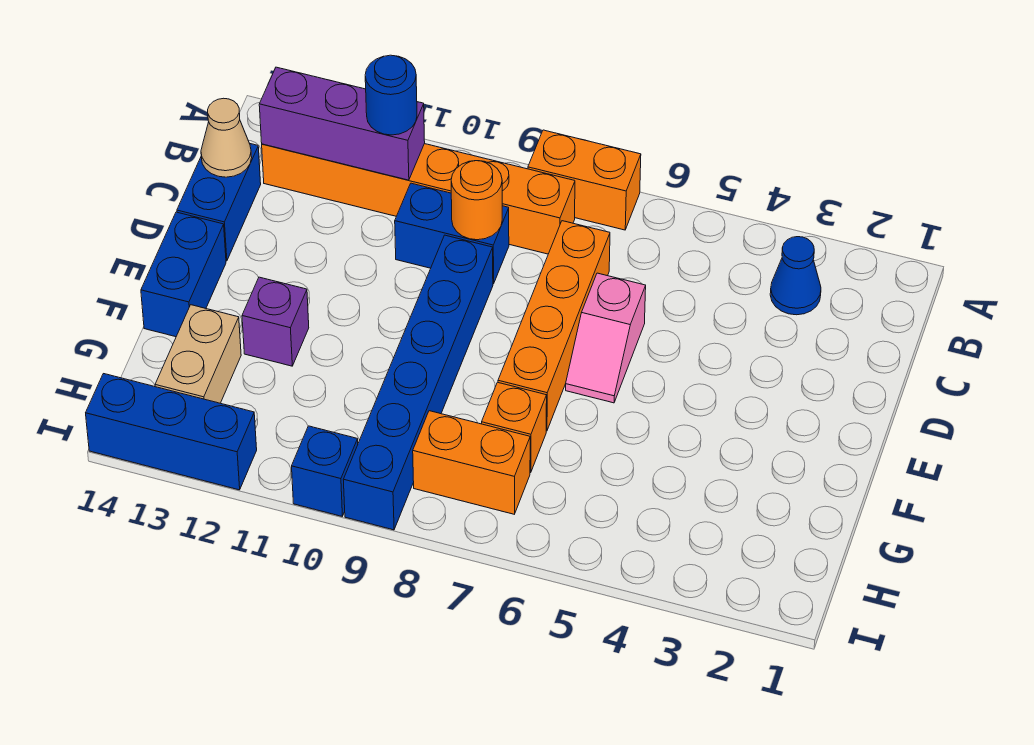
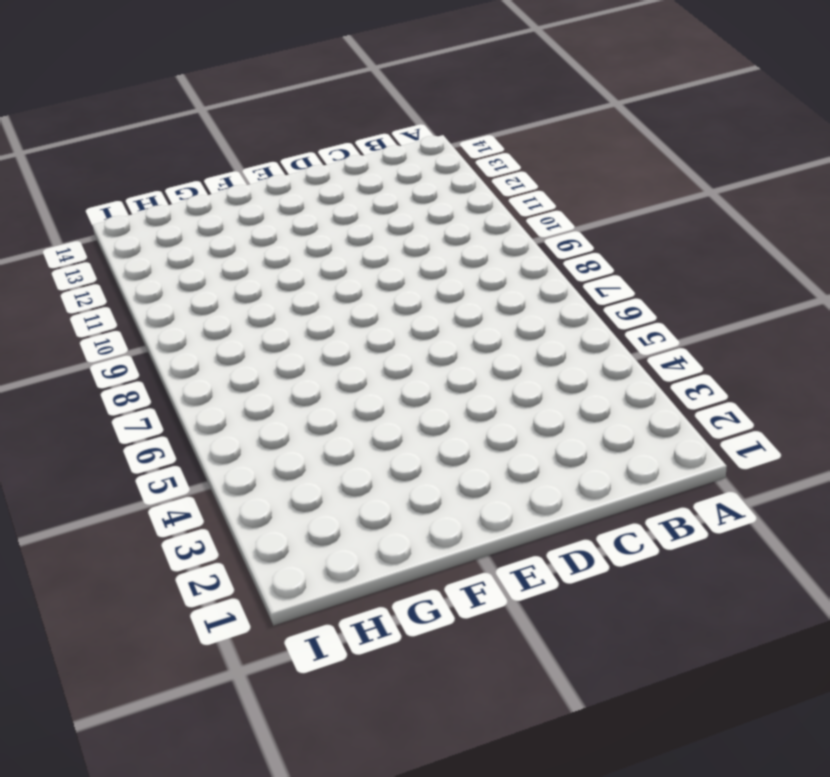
none -> orange brick A7:A8 level 1
none -> blue cone B3 level 1
none -> orange brick B8:B13 level 1

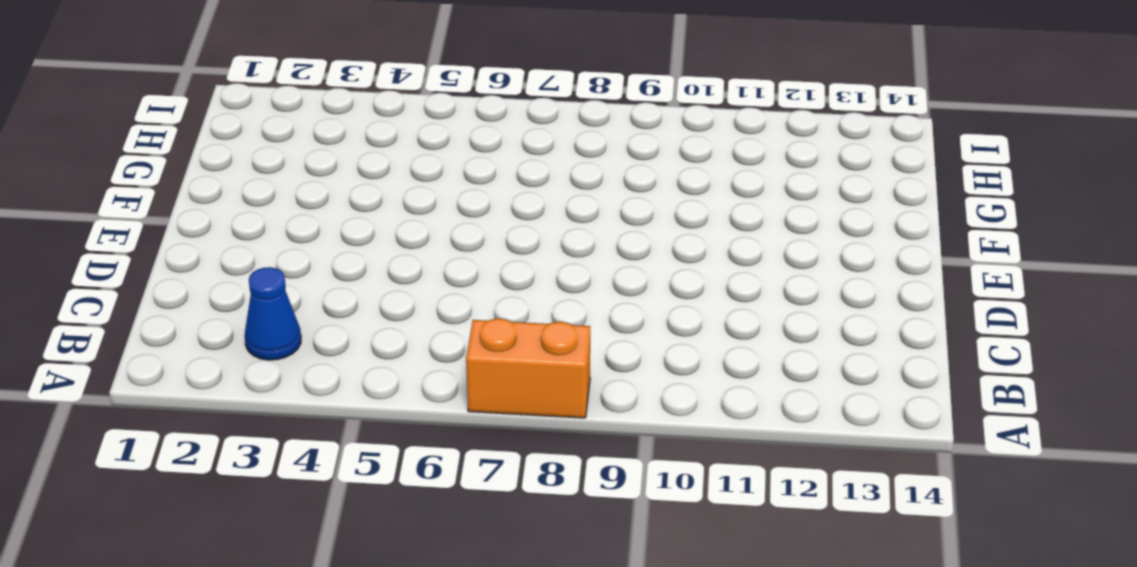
none -> orange brick B8:B13 level 1
none -> orange brick C7:F7 level 1
none -> blue brick C9:C10 level 1

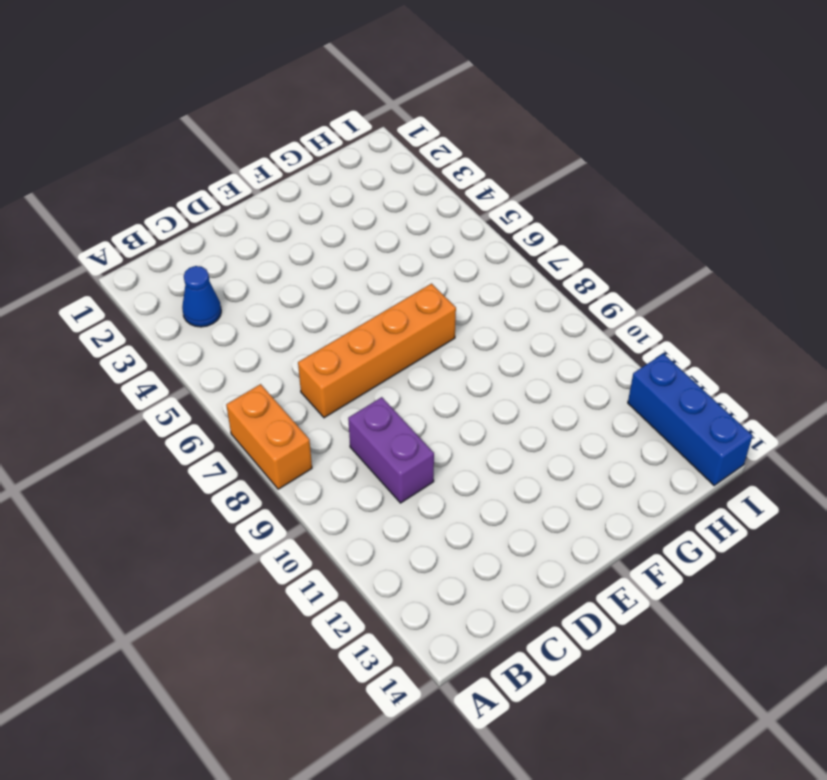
purple brick C9:C10 level 1 -> blue brick C9:C10 level 1
none -> orange brick B8:B13 level 1
none -> blue brick C14:D14 level 1
none -> pink slope D6:E6 level 1 top D

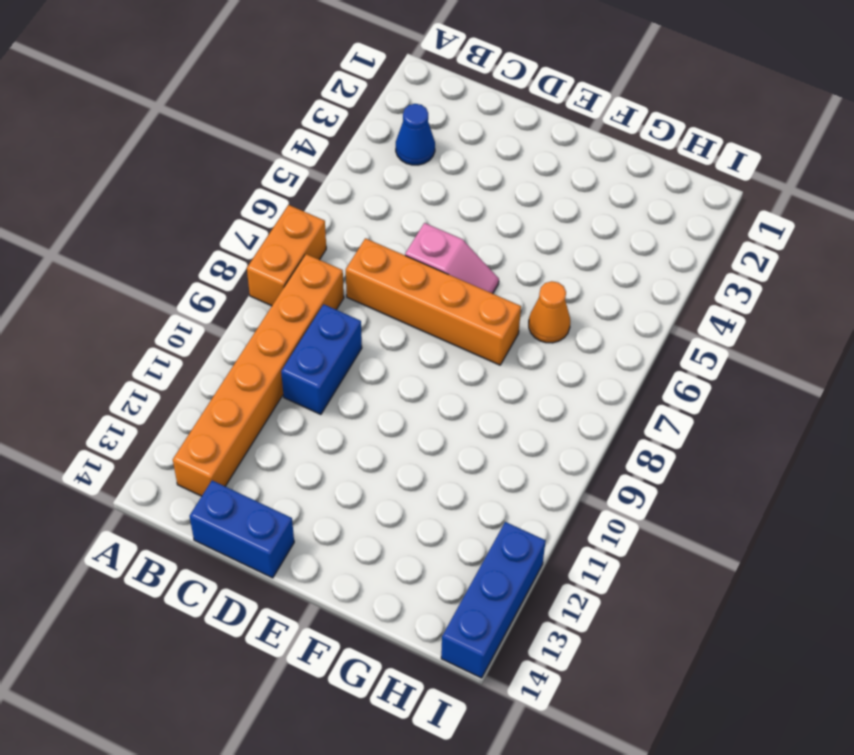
orange cone G6 level 1 -> none
none -> blue brick D9:I9 level 1
none -> blue brick E14:F14 level 1
none -> purple brick F12 level 1

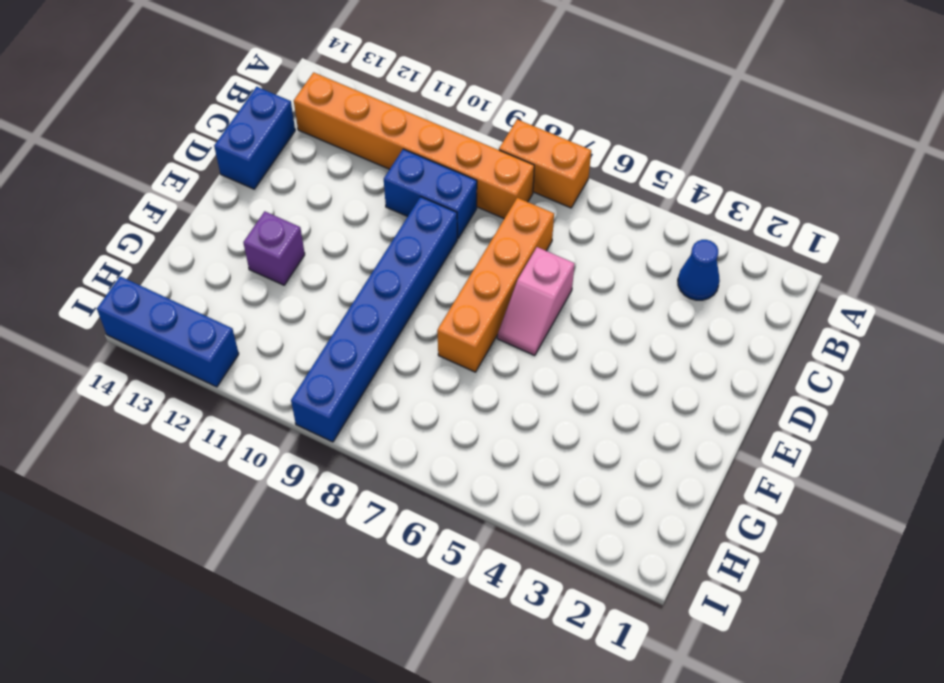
none -> blue brick E14:F14 level 1
none -> orange brick G7 level 1
none -> tan brick G13:H13 level 1

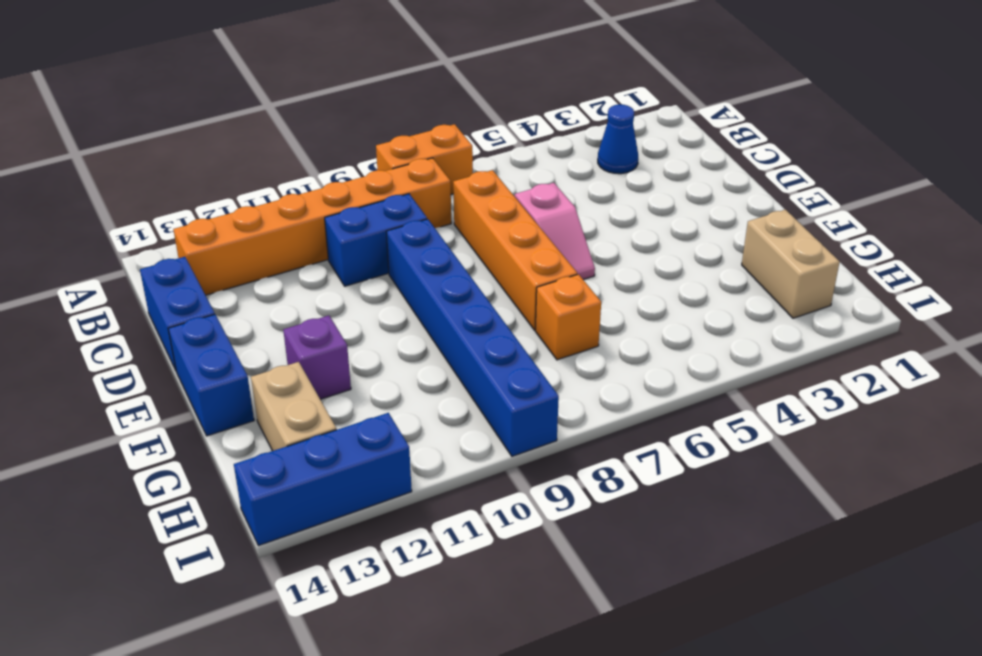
tan brick G2:H2 level 1 -> none
none -> orange brick H7:H8 level 1
none -> blue brick I10 level 1
none -> purple brick B11:B13 level 2

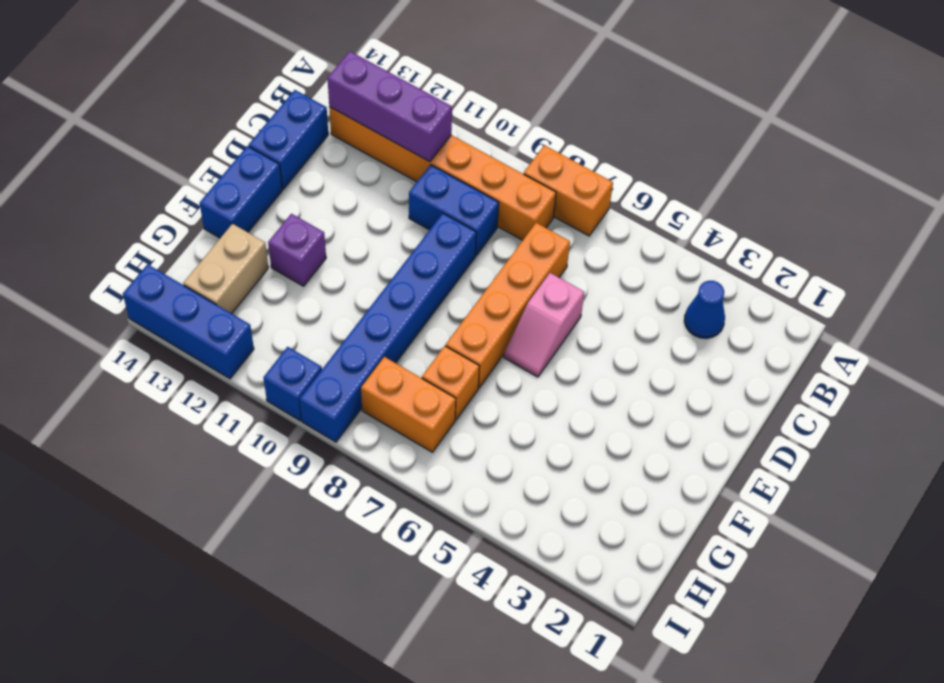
none -> orange round brick C9 level 2
none -> tan cone C14 level 2
none -> blue round brick B11 level 3

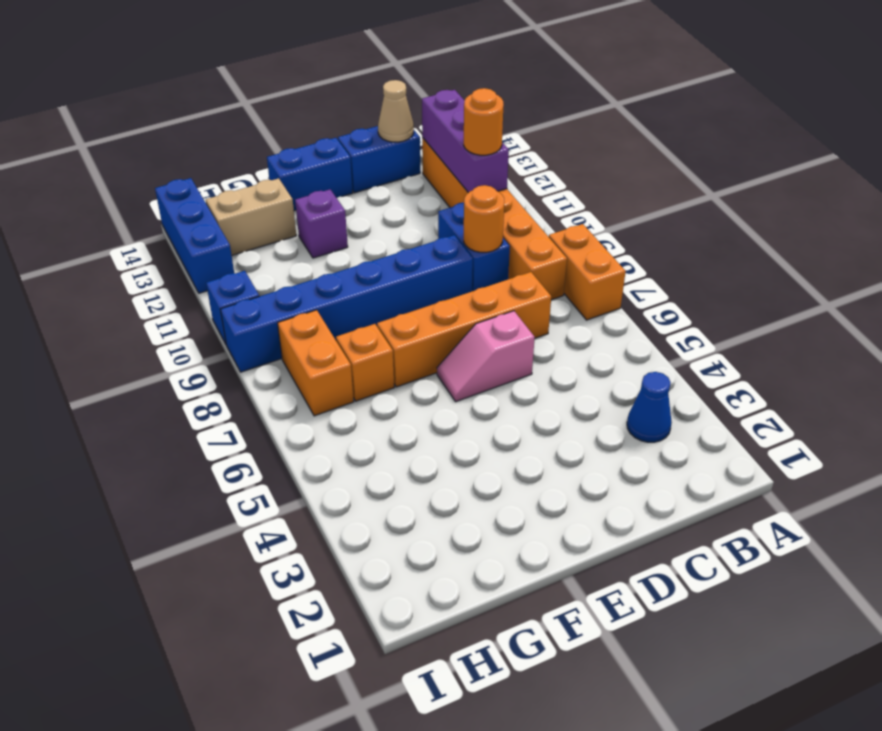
orange round brick B11 level 3 -> blue round brick B11 level 3

